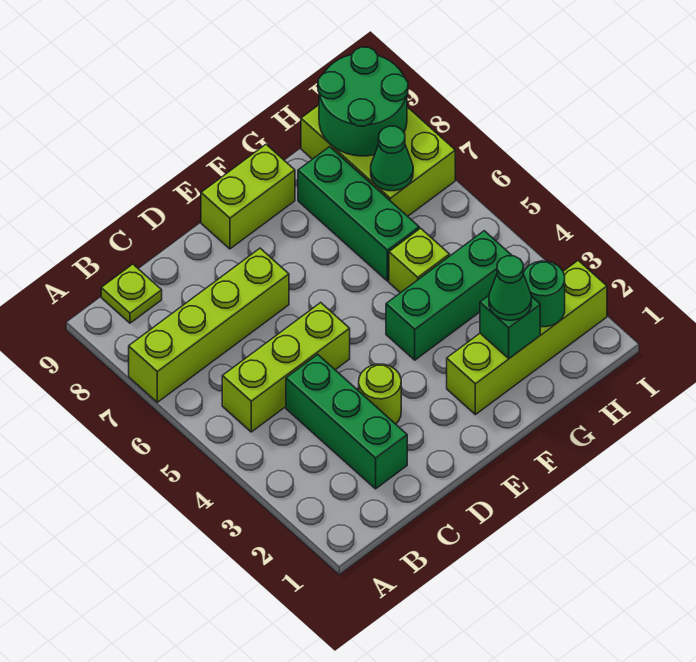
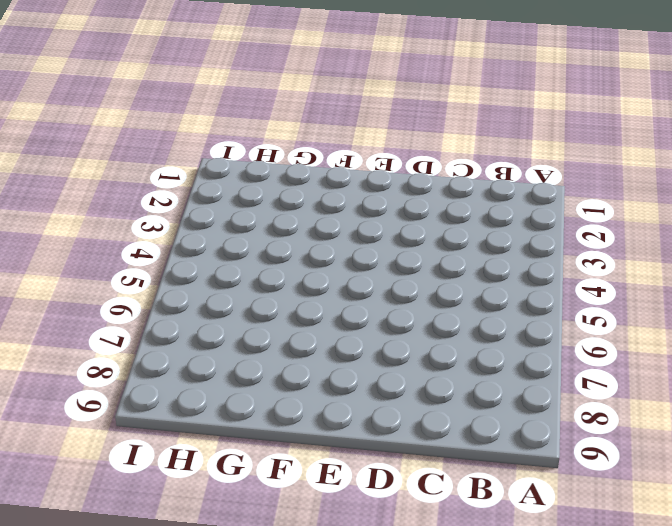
none -> lime brick A7:D7 level 1
none -> lime brick B5:D5 level 1
none -> lime plate B9 level 1

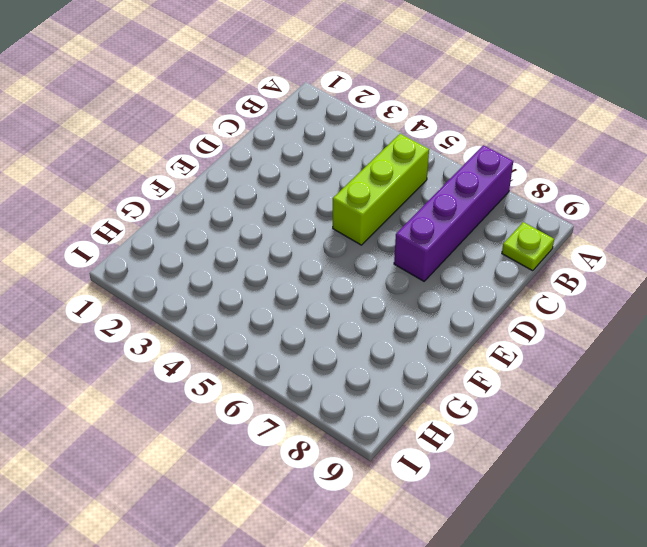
purple brick A7:D7 level 1 -> lime brick A7:D7 level 1
none -> green brick C2:C4 level 1
none -> lime round brick D3 level 1
none -> lime brick E9:F9 level 1

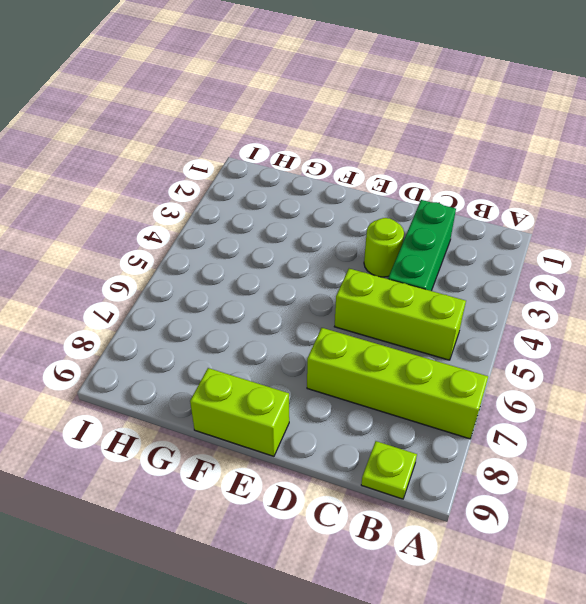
none -> lime brick F2:I2 level 1
none -> green brick F4:H4 level 1
none -> lime brick G5 level 1

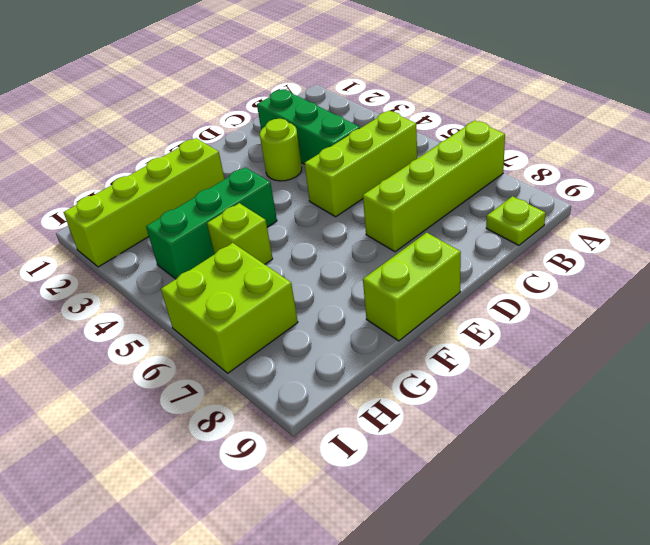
lime brick H6:I7 level 1 -> lime brick H7:I9 level 1
none -> green brick G6:G8 level 1
none -> green brick G2 level 2
none -> green round brick H2 level 2

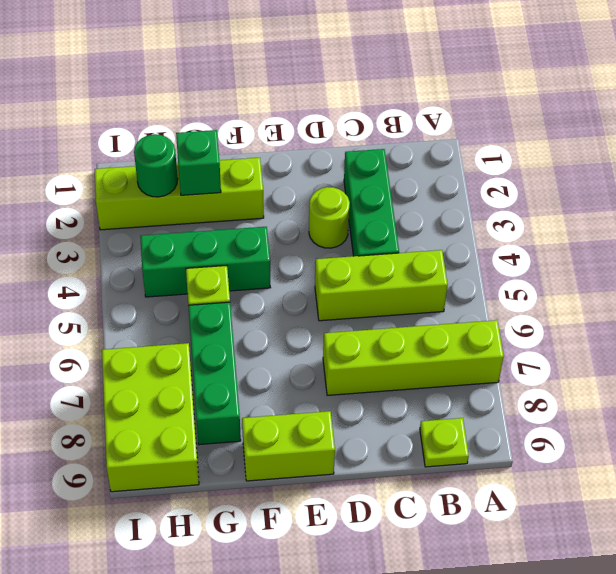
none -> green cone H7 level 2
none -> green round brick H8:I9 level 2
none -> green cone G2 level 3

